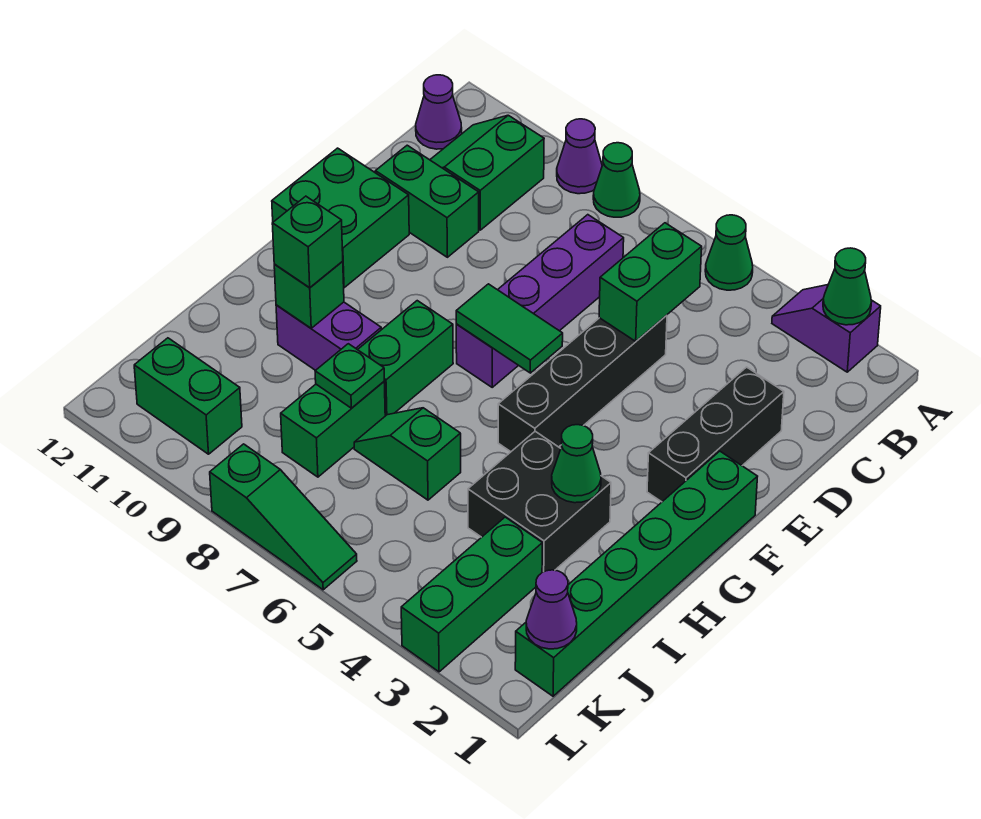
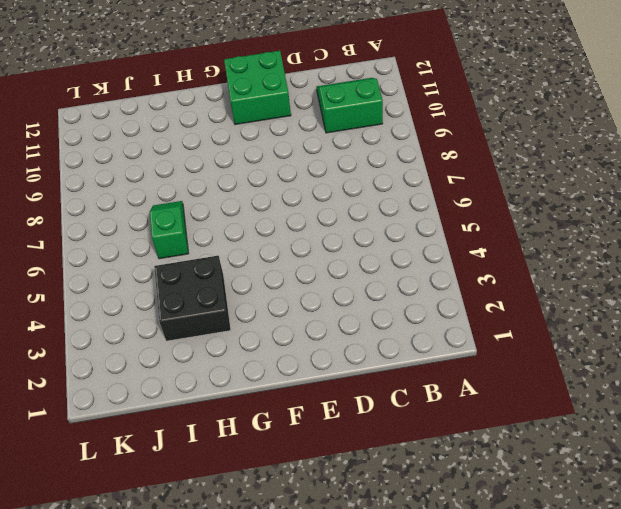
none -> purple slope A2:A3 level 1 top 2
none -> green cone A5 level 1
none -> green cone A8 level 1

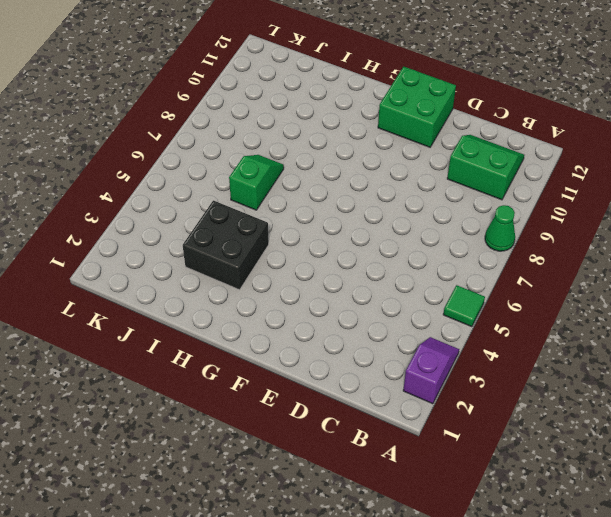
green tile A5 level 1 -> green cone A5 level 1
none -> purple cone A9 level 1
none -> purple cone B12 level 1
none -> purple brick C7:F7 level 1

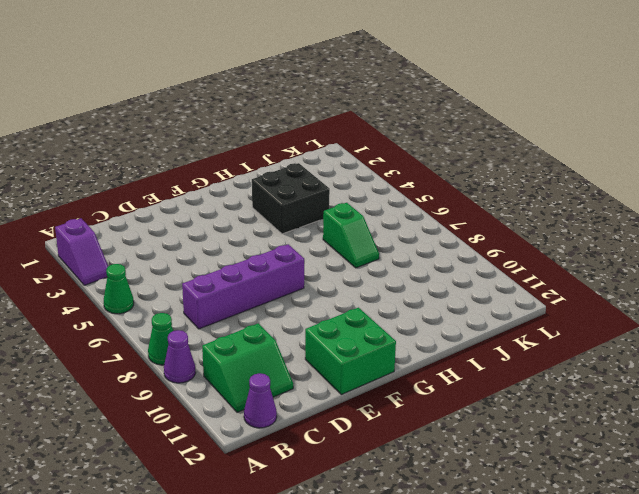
none -> black brick D2:F2 level 1
none -> black brick D5:G5 level 1
none -> green brick D10:D11 level 1

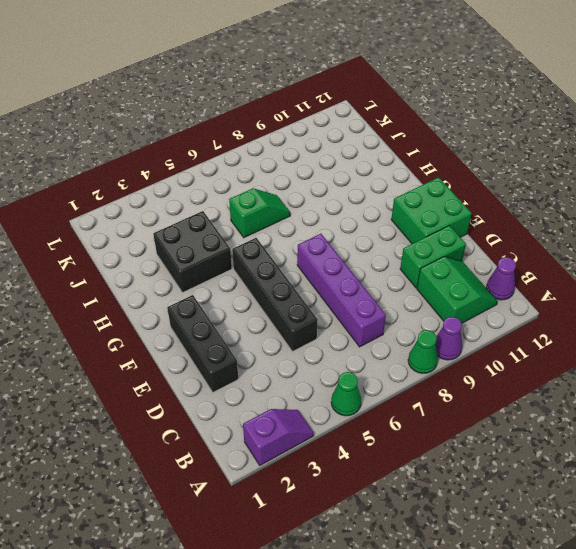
none -> green brick F1:K1 level 1
none -> green brick G8:H8 level 1
none -> purple brick H9:H10 level 1

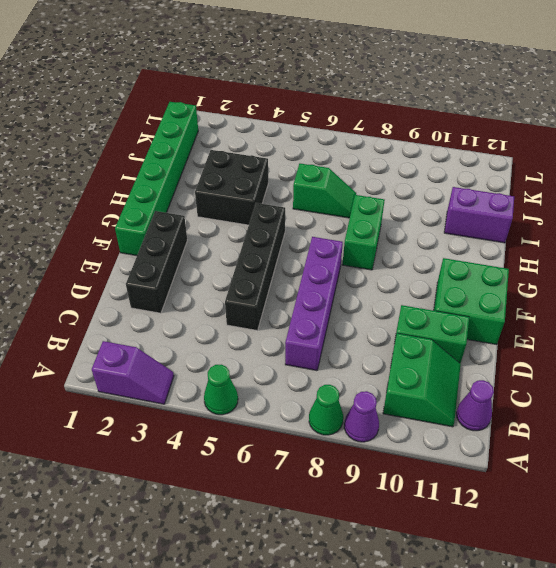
purple brick I11:I12 level 1 -> purple brick H9:H10 level 1
none -> green brick I8:J8 level 1
none -> green brick J3:L3 level 1
none -> green brick K10:K11 level 1

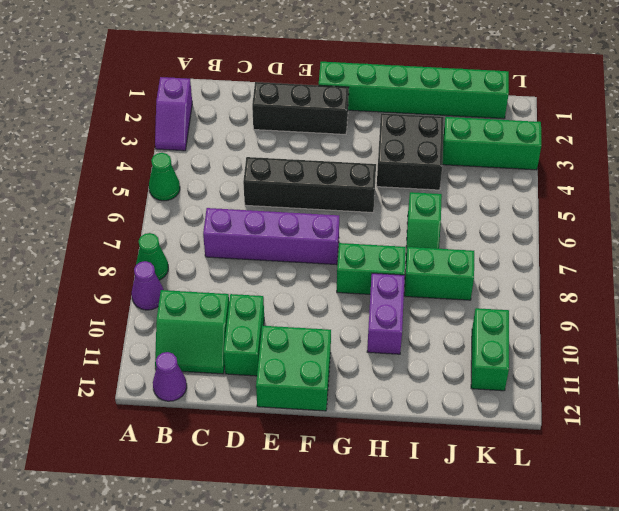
none -> green slope L6:L8 level 1 top 8
none -> green cone A2 level 2
none -> green brick C5:D5 level 2

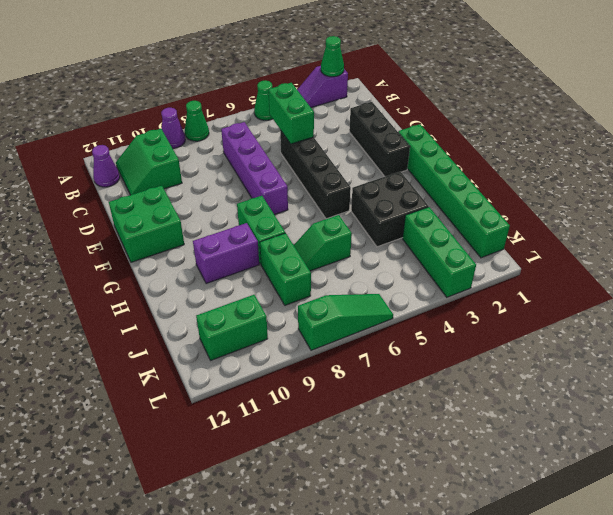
none -> green brick D10:D11 level 1
none -> green tile F6:F7 level 2
none -> green cone H3 level 2

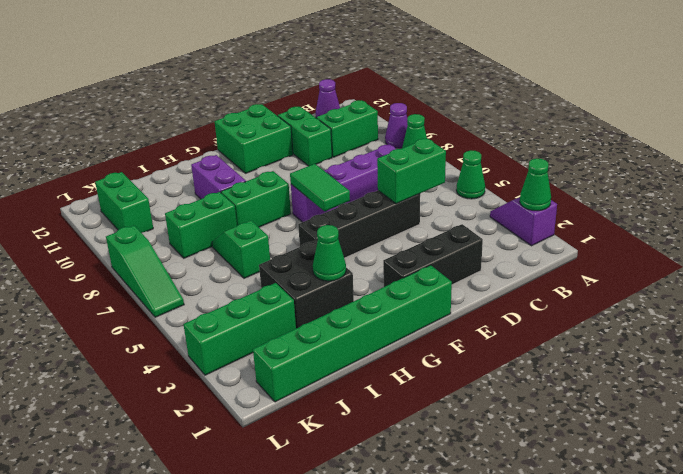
none -> green brick H10 level 2
none -> green plate I8 level 2
none -> purple cone K1 level 2

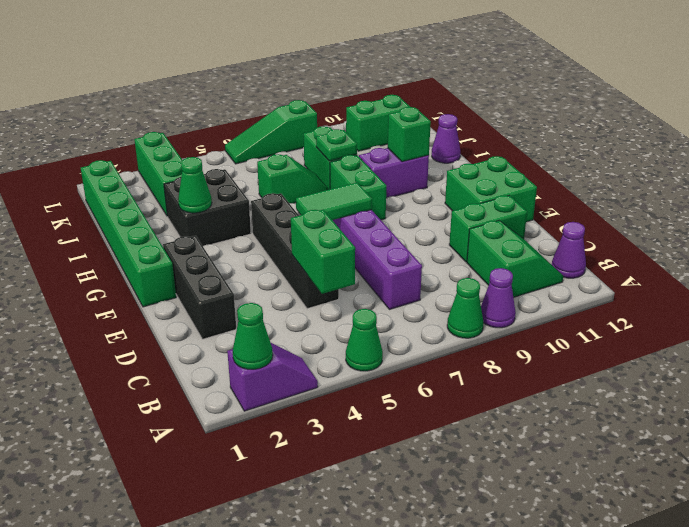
purple cone I12 level 1 -> purple cone K1 level 2
none -> green brick H10 level 3

